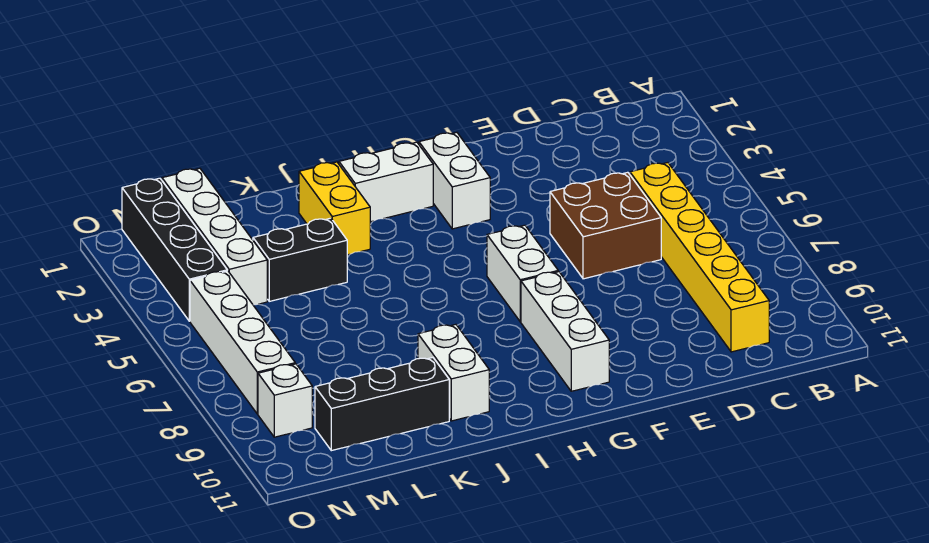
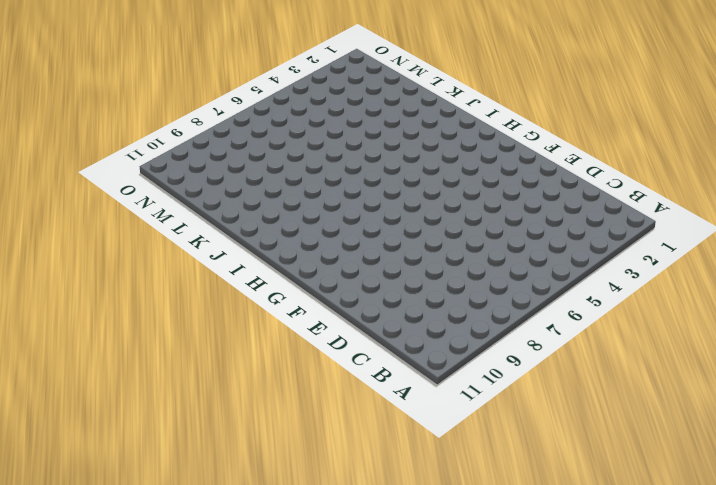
none -> yellow brick C5:C10 level 1
none -> brown brick D5:E6 level 1
none -> white brick G2:G3 level 1

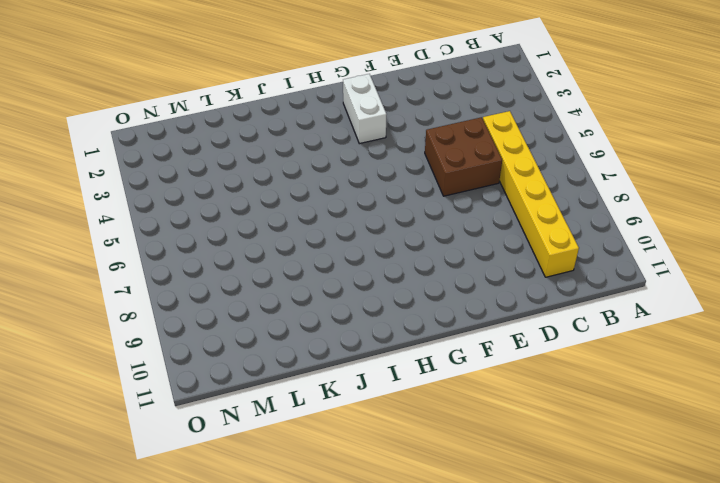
none -> white brick G6:G7 level 1
none -> white brick G8:G10 level 1
none -> white brick H2:I2 level 1

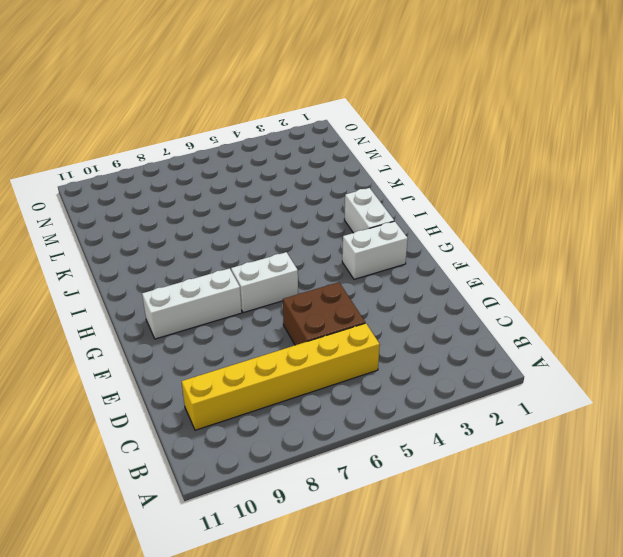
none -> yellow brick J2:J3 level 1
none -> white brick J9:J10 level 1
none -> black brick K4:L4 level 1

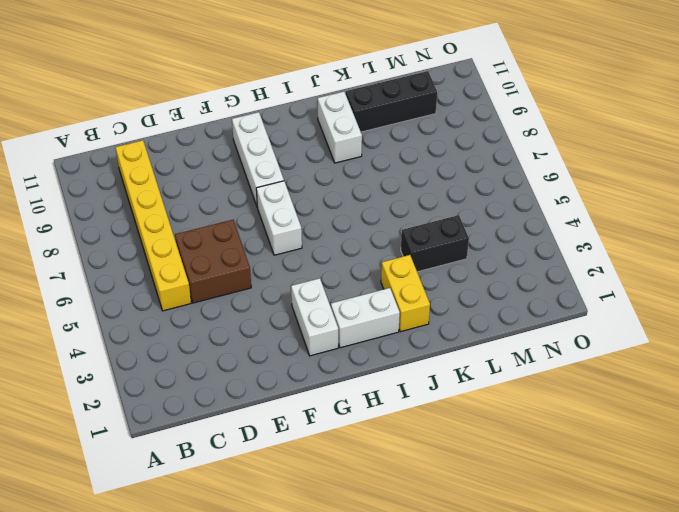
none -> white brick M1:M4 level 1
none -> black brick N1:N4 level 1
none -> white brick N5:N8 level 1

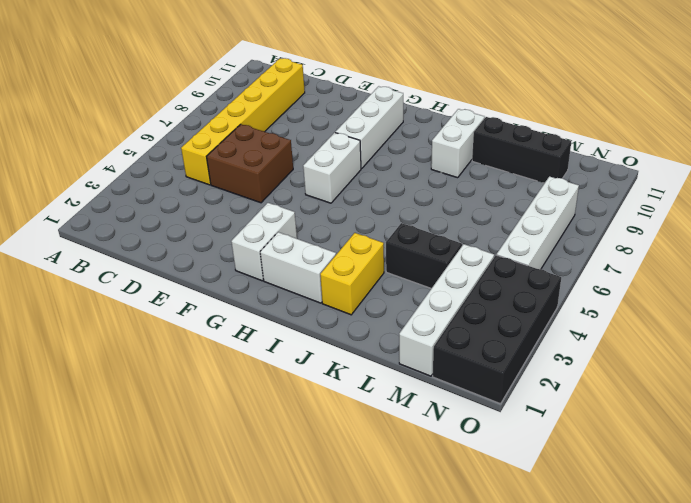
black brick N1:O4 level 1 -> black brick N1:N4 level 1
none -> white brick N9 level 1

